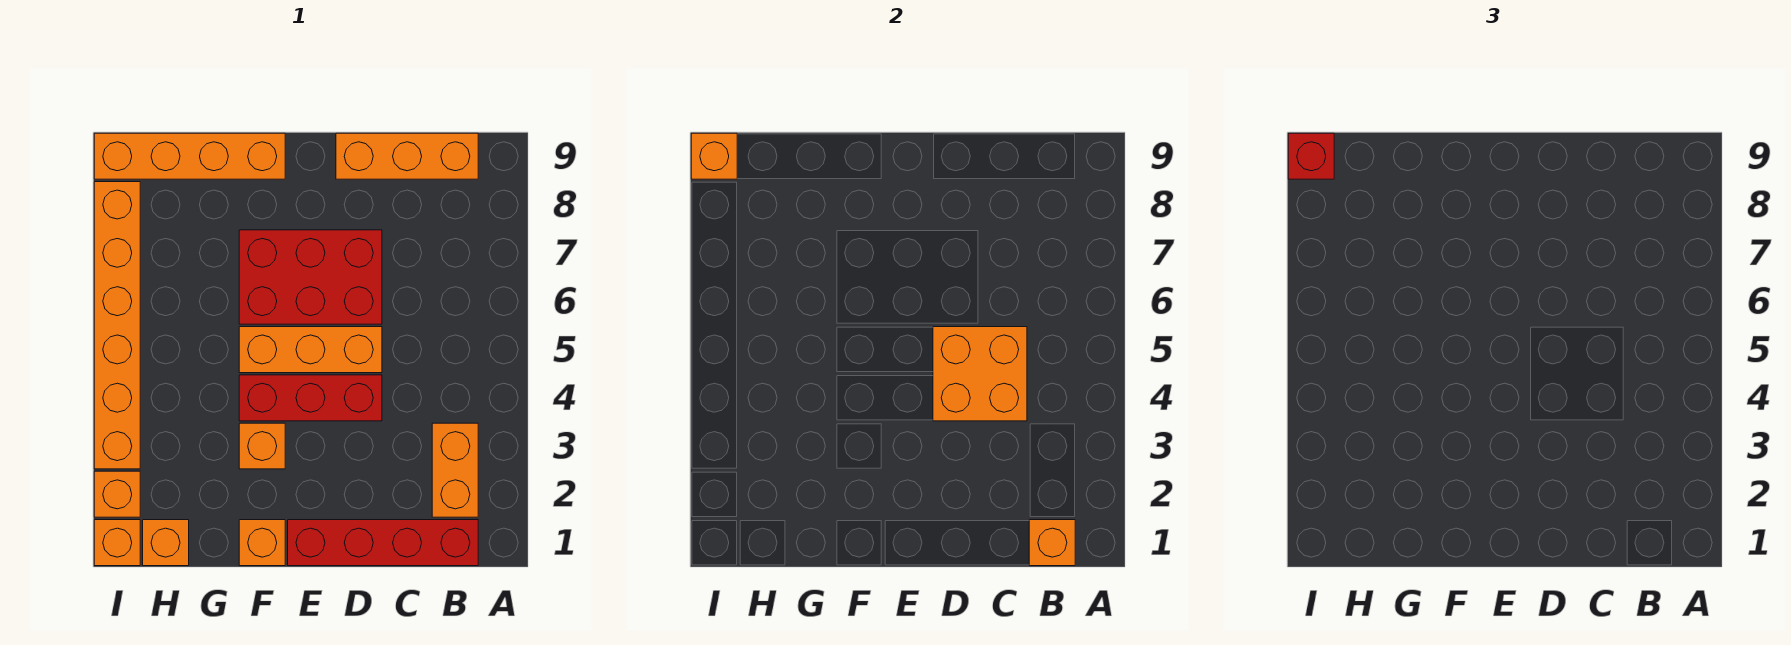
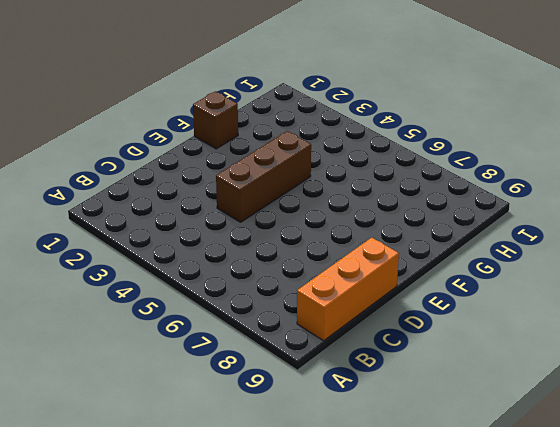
brown brick D4:F4 level 1 -> red brick D4:F4 level 1
brown brick F1 level 1 -> orange brick F1 level 1
none -> red brick B1:E1 level 1
none -> orange brick B2:B3 level 1
none -> orange brick D5:F5 level 1

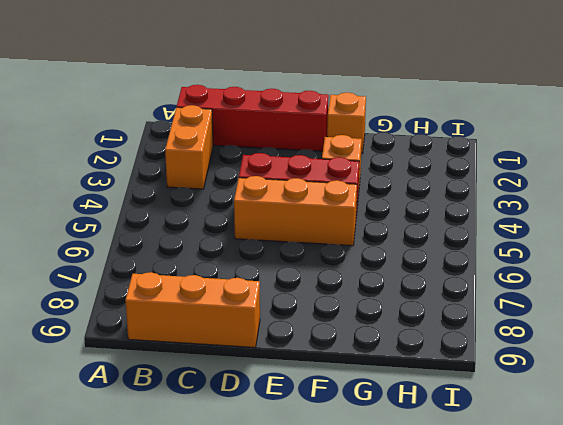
none -> red brick D6:F7 level 1
none -> orange brick F9:I9 level 1
none -> orange brick H1 level 1

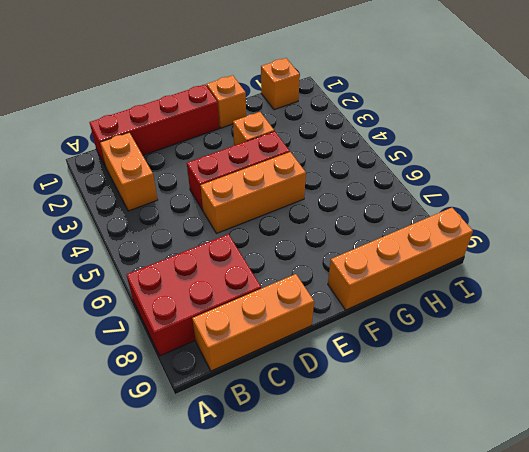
red brick A7:C8 level 1 -> red brick D6:F7 level 1
none -> orange brick I1 level 1
none -> orange brick I2 level 1
none -> orange brick I3:I8 level 1

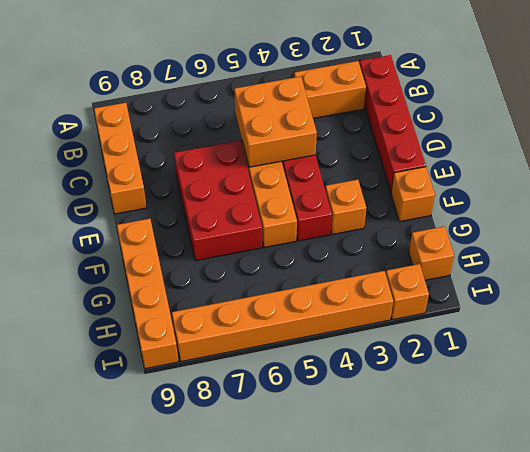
none -> orange brick I1 level 1
none -> orange brick B1 level 2
none -> orange brick I9 level 2

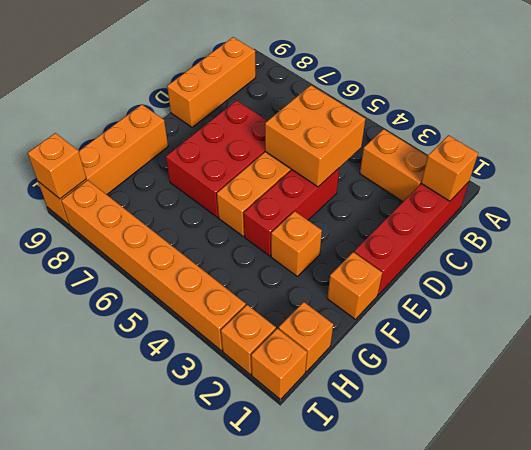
none -> red brick I9 level 3

